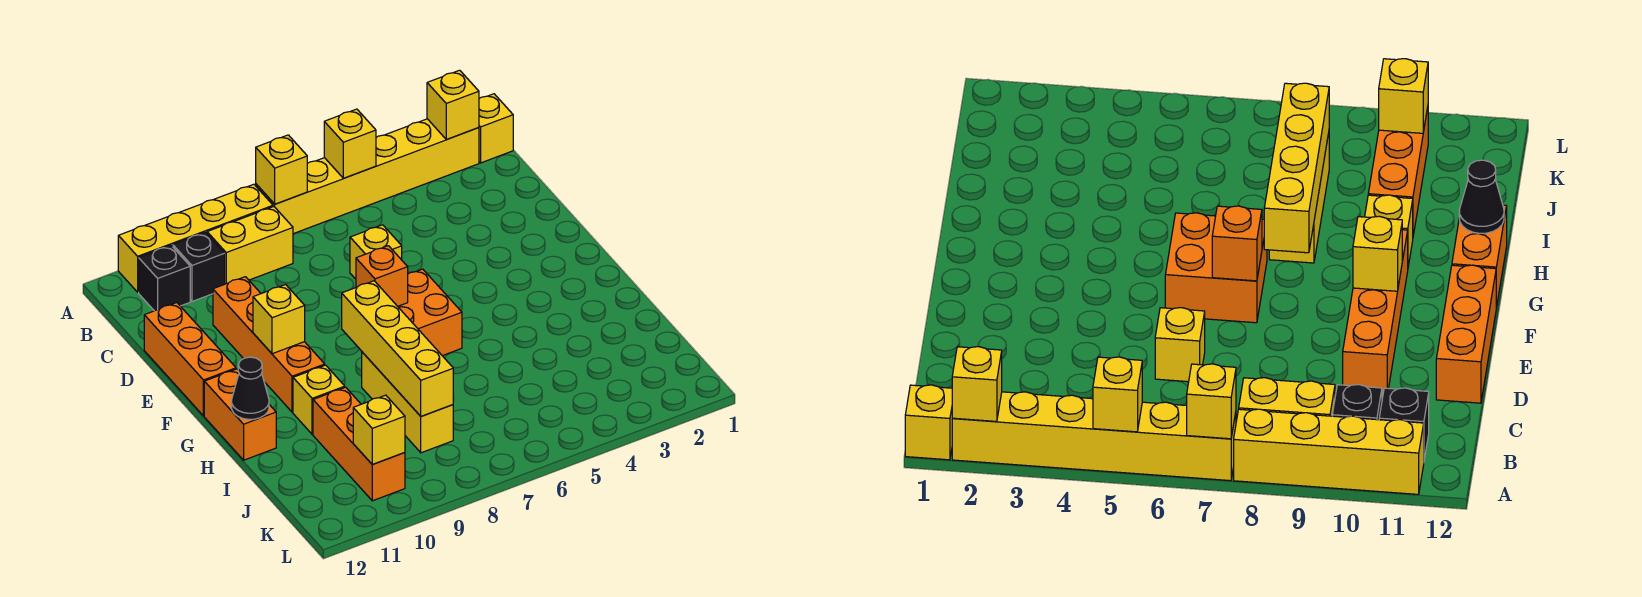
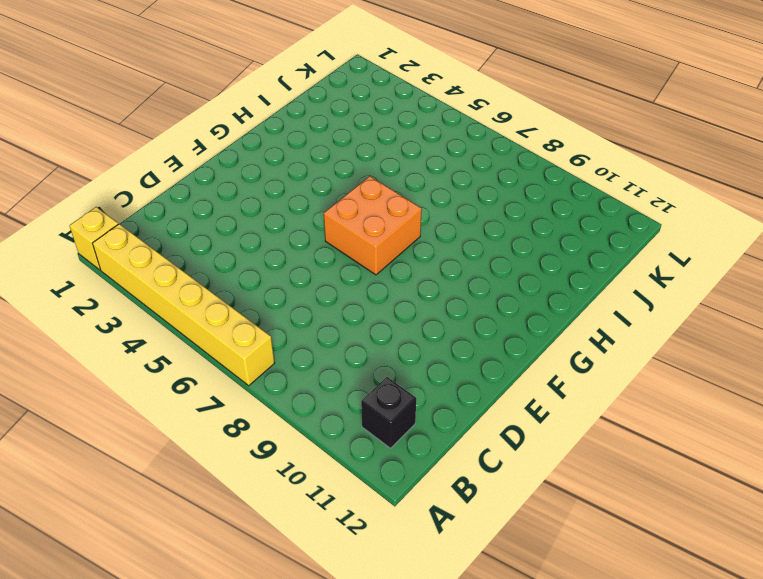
none -> yellow brick A8:A11 level 1
none -> yellow brick B8:B9 level 1
none -> black brick B10 level 1

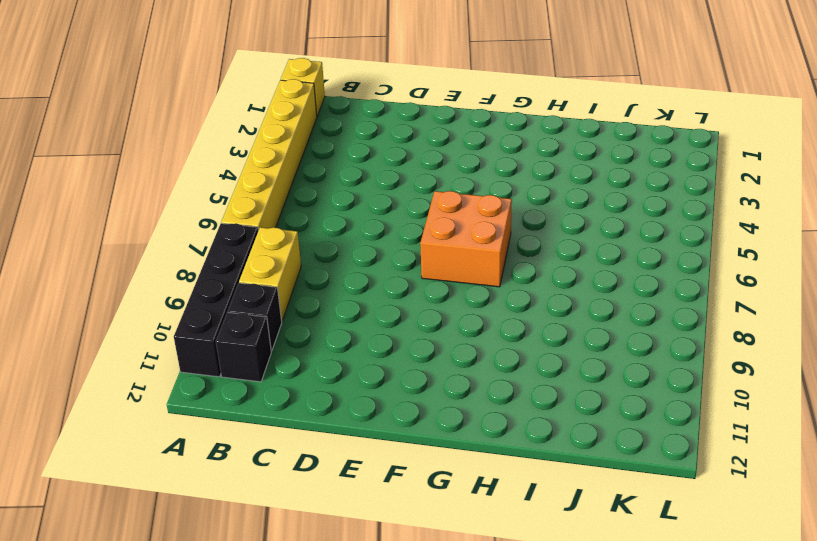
black brick A8:A11 level 1 -> yellow brick A8:A11 level 1
none -> yellow brick D6 level 1
none -> orange brick D10:G10 level 1
none -> orange brick D12:F12 level 1

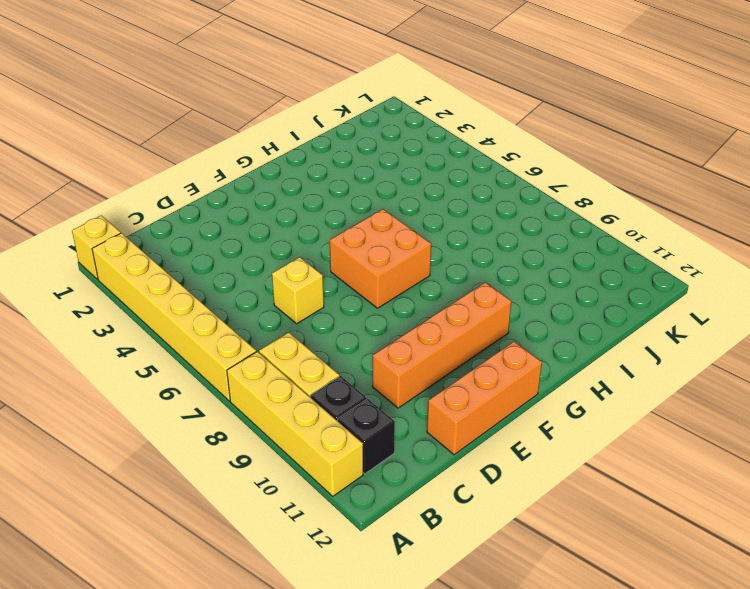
none -> orange brick G12:H12 level 1
none -> yellow brick H8:J8 level 1
none -> yellow brick H10 level 1

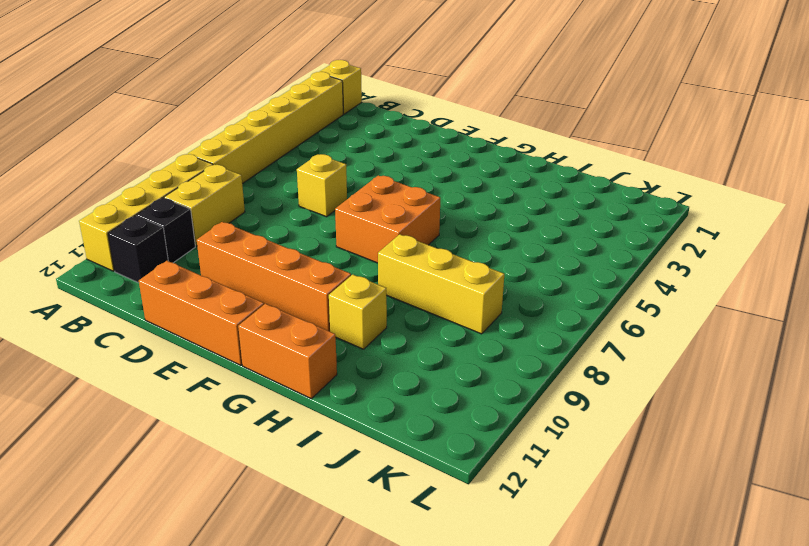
none -> orange brick I10:K10 level 1
none -> yellow brick A2 level 2
none -> yellow brick A5 level 2

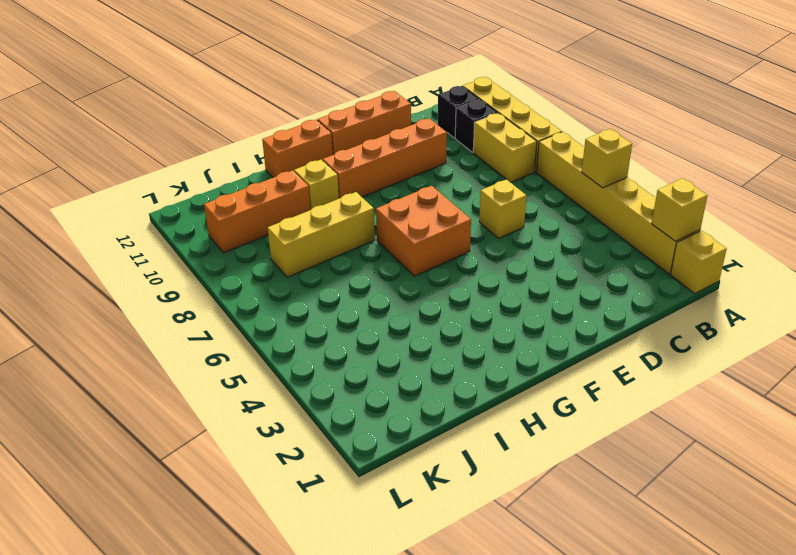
none -> yellow brick A7 level 2
none -> orange brick F7 level 2
none -> yellow brick F10 level 2

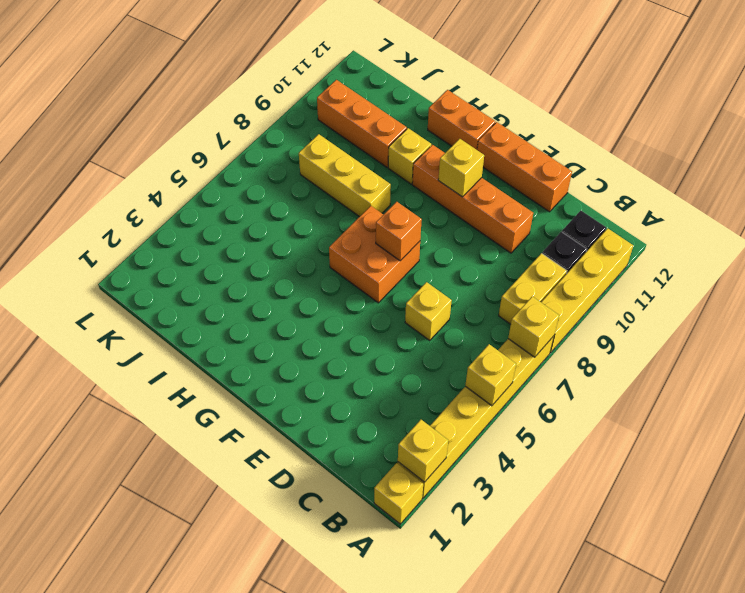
none -> yellow brick G8:J8 level 2
none -> black cone H12 level 2
none -> yellow brick K10 level 2

